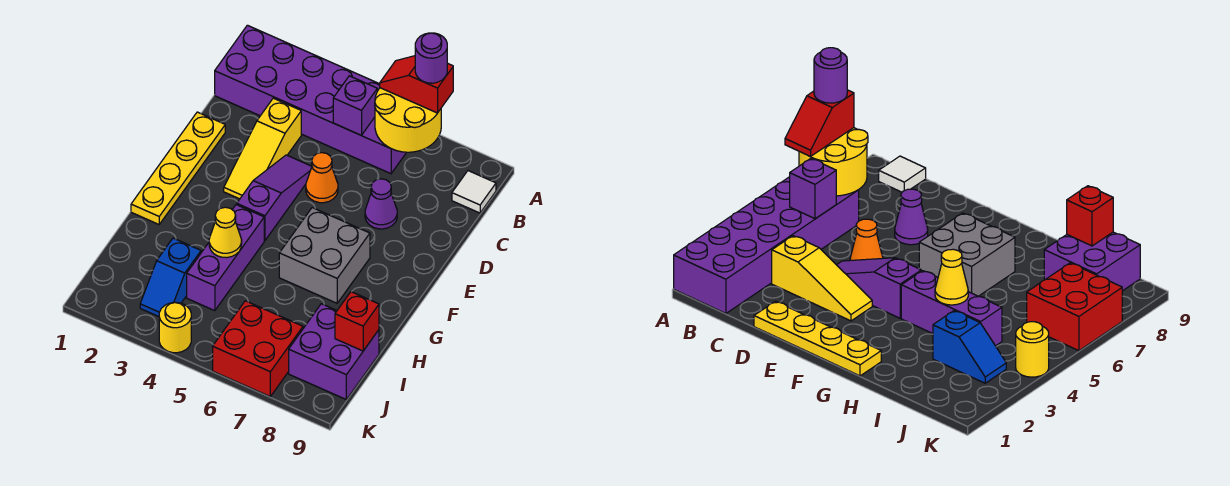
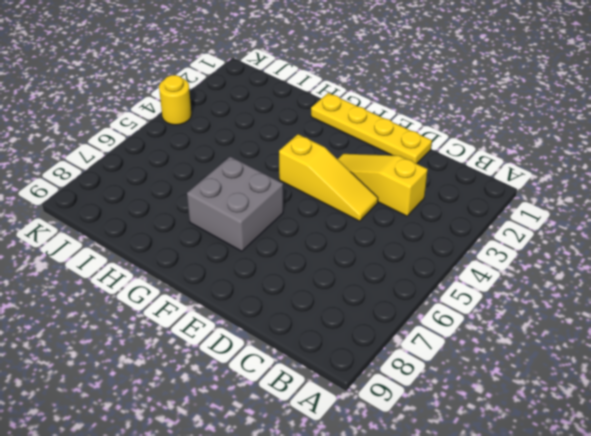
yellow slope D4:F4 level 1 top F -> purple slope D4:F4 level 1 top F
none -> purple brick A1:B6 level 1
none -> white tile B9 level 1
none -> orange cone D5 level 1

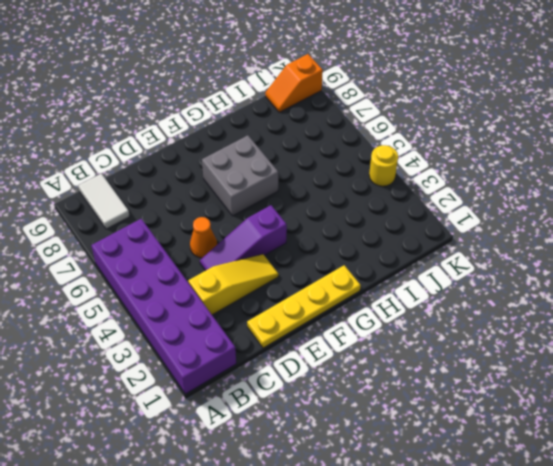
white tile B8:B9 level 1 -> white tile B9 level 1
orange slope J9:K9 level 1 top K -> purple brick I8:J9 level 1
none -> purple cone D7 level 1
none -> purple brick G4:I4 level 1
none -> blue slope I3:J3 level 1 top I

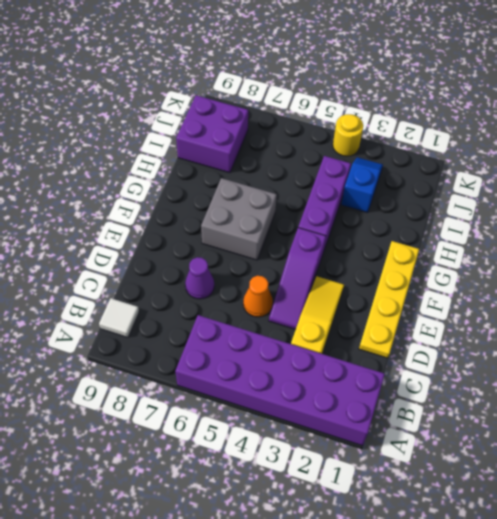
none -> red brick J6:K7 level 1
none -> yellow round brick A6:B7 level 2
none -> purple brick B5 level 2

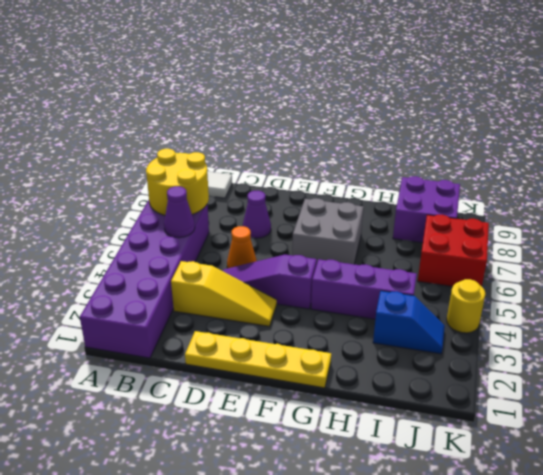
purple cone B5 level 2 -> purple brick B5 level 2
none -> yellow cone H4 level 2
none -> red brick I9 level 2
none -> red slope A6:A7 level 3 top 7

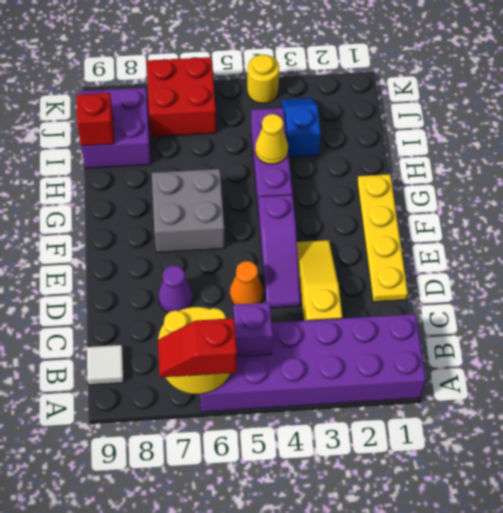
red slope A6:A7 level 3 top 6 -> red slope A6:A7 level 3 top 7
none -> purple round brick A7 level 4

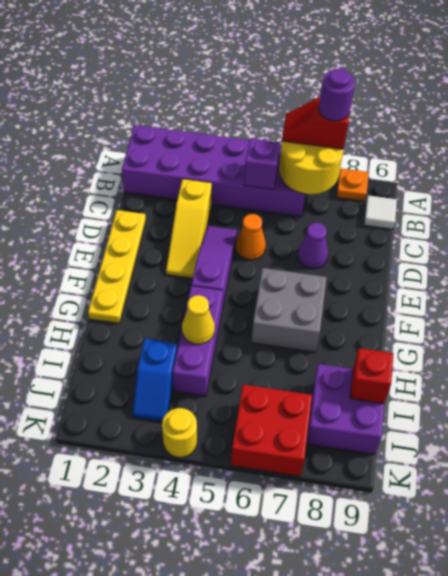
orange plate A8 level 1 -> none

